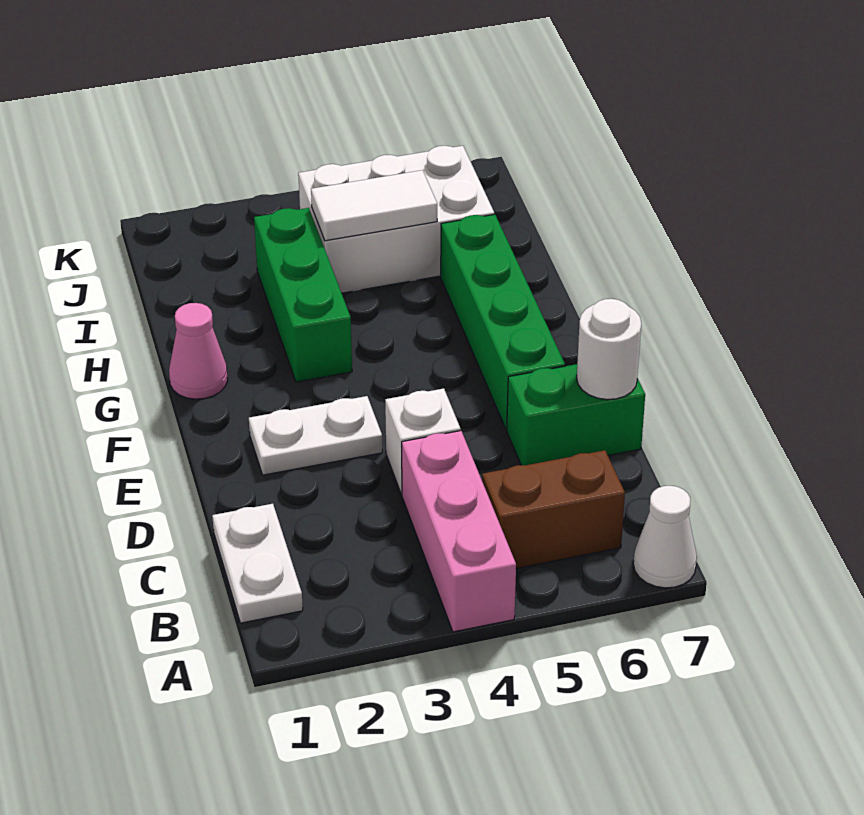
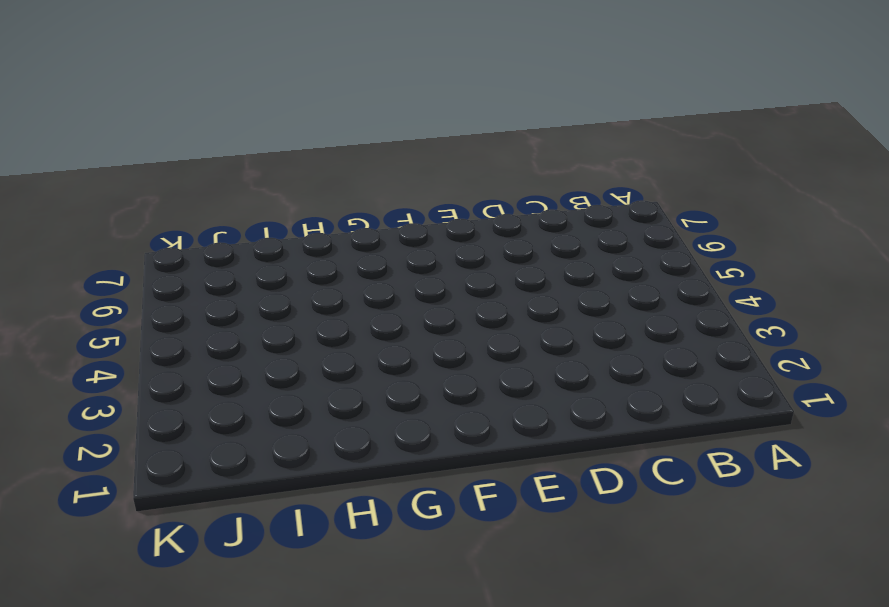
none -> pink brick A4:C4 level 1
none -> white cone A7 level 1
none -> white plate B1:C1 level 1

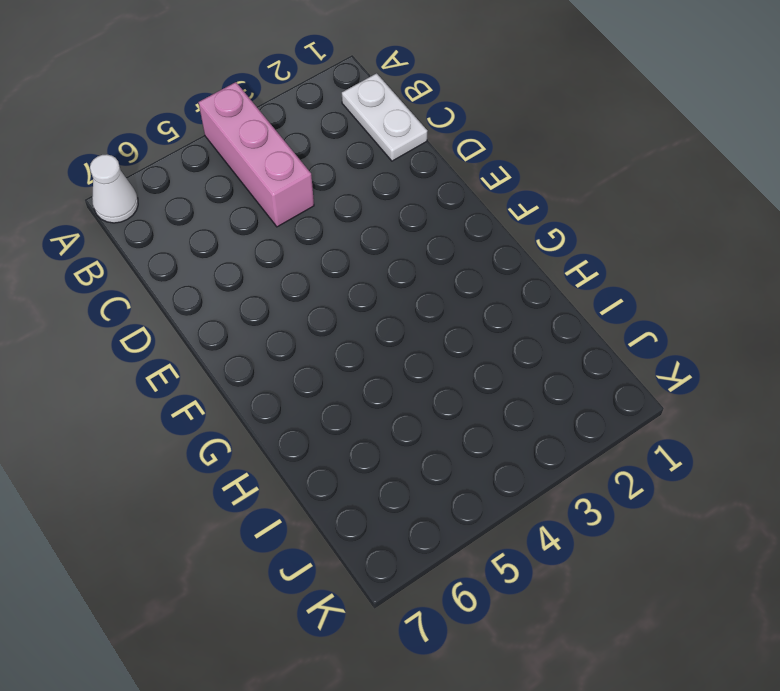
none -> brown brick B5:B6 level 1
none -> white brick D4 level 1
none -> green brick D6:D7 level 1

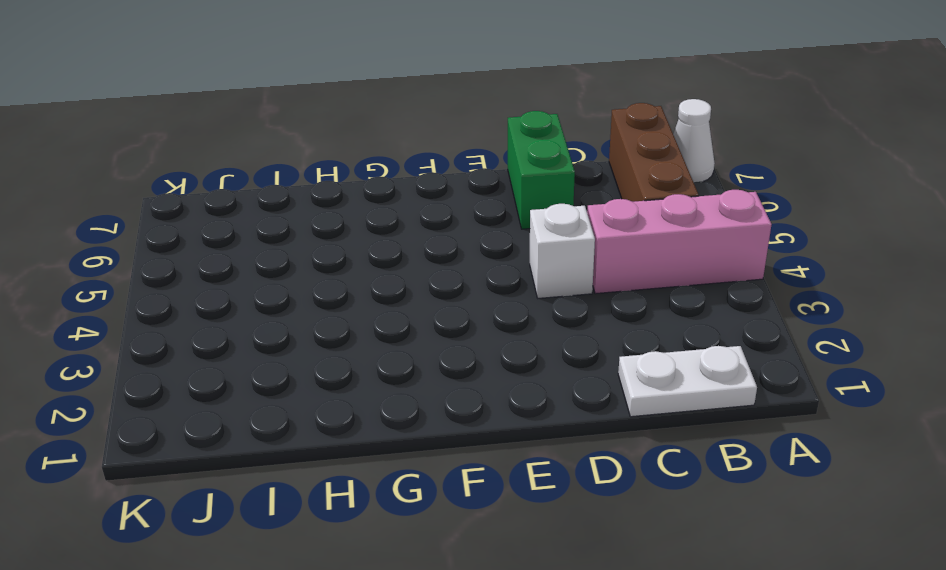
brown brick B5:B7 level 1 -> brown brick B5:B6 level 1
none -> white plate E2:E3 level 1
none -> green brick E6:H6 level 1
none -> pink cone G1 level 1

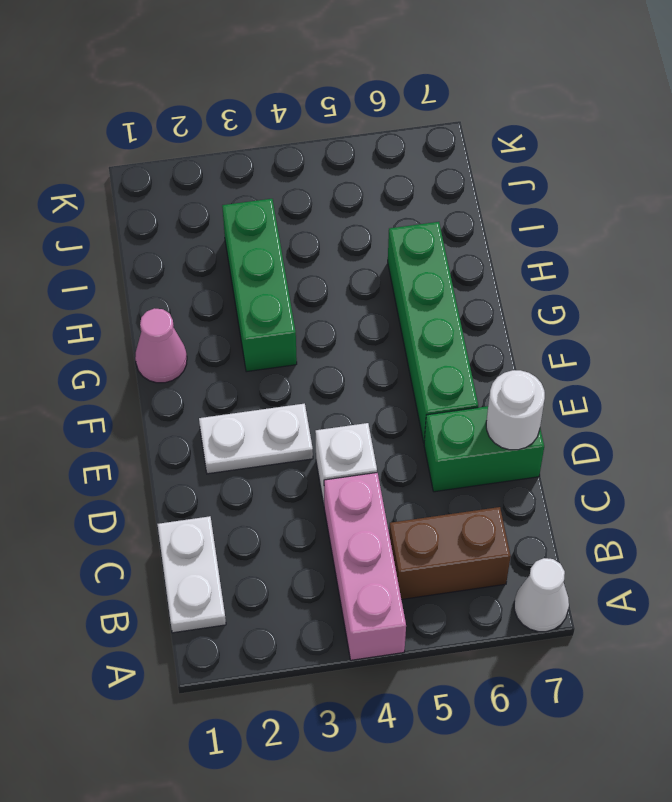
none -> white brick I4:J6 level 1
none -> white tile I4:I5 level 2

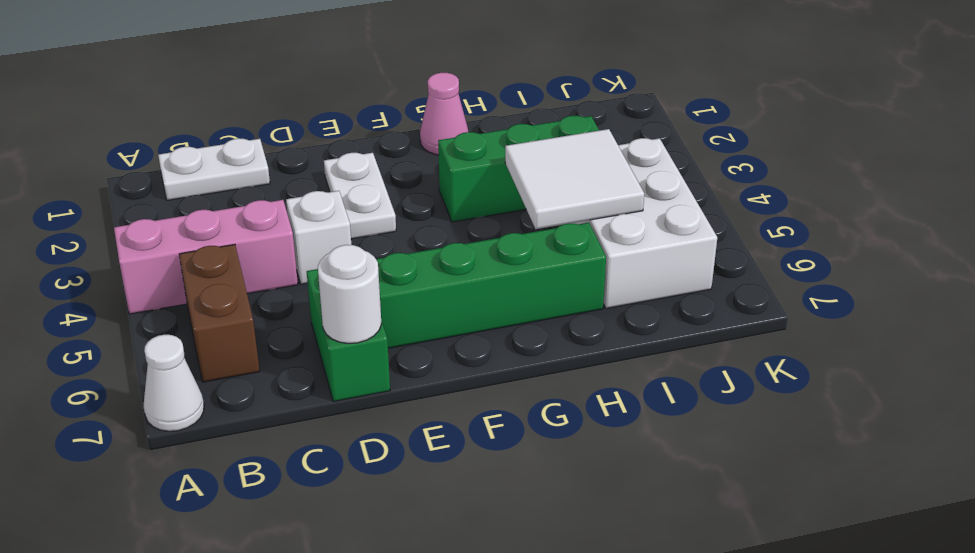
white tile H4:I5 level 2 -> white tile I4:I5 level 2

